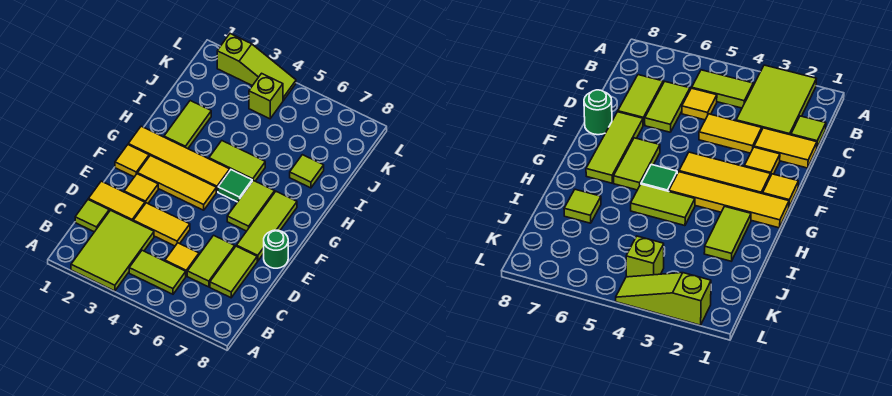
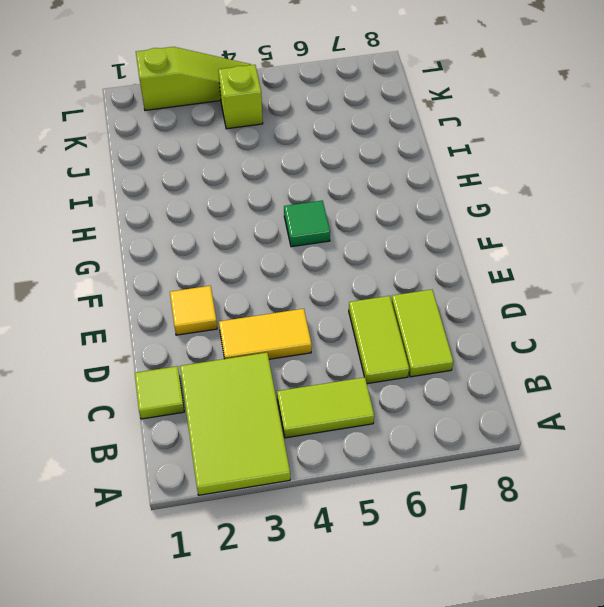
none -> yellow tile C5 level 1
none -> yellow tile D1:D2 level 1
none -> lime tile E7:G7 level 1

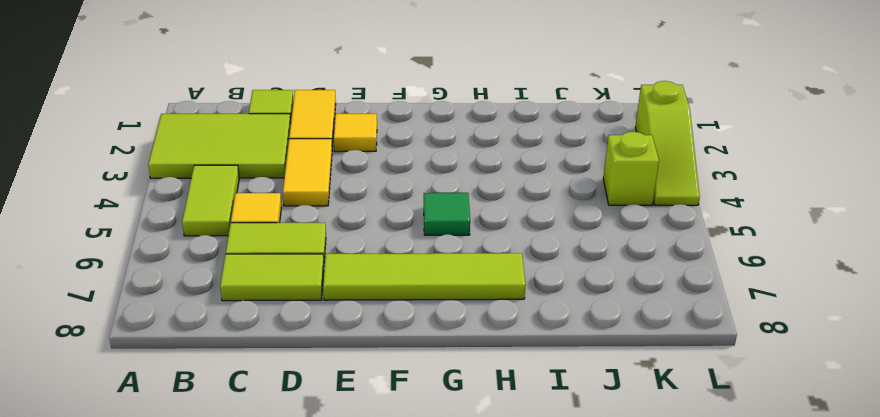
lime tile E7:H7 level 1 -> lime tile E7:G7 level 1
none -> green round brick E8 level 1
none -> yellow tile F1 level 1
none -> yellow tile F2:F4 level 1

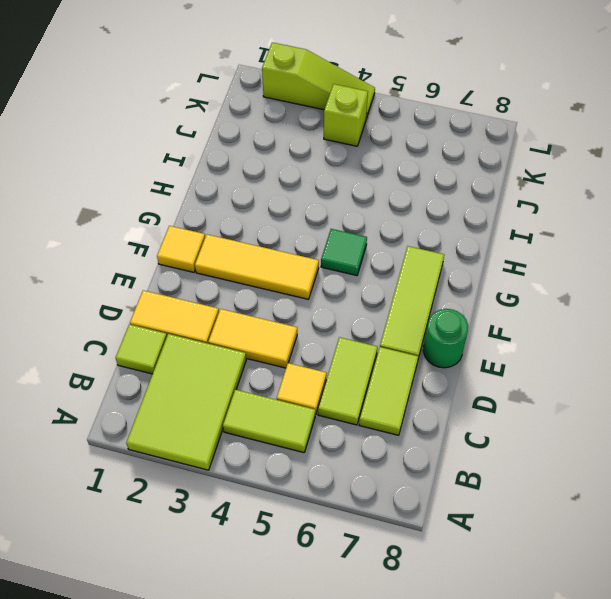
none -> yellow tile E2 level 1
none -> lime tile F6:G6 level 1
none -> yellow tile G1:G4 level 1

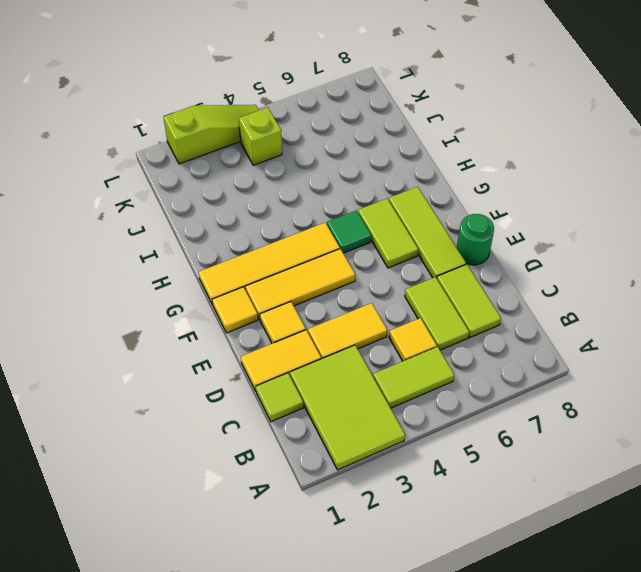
none -> lime tile H2:I2 level 1
none -> lime tile H4:H5 level 1
none -> lime tile I7 level 1

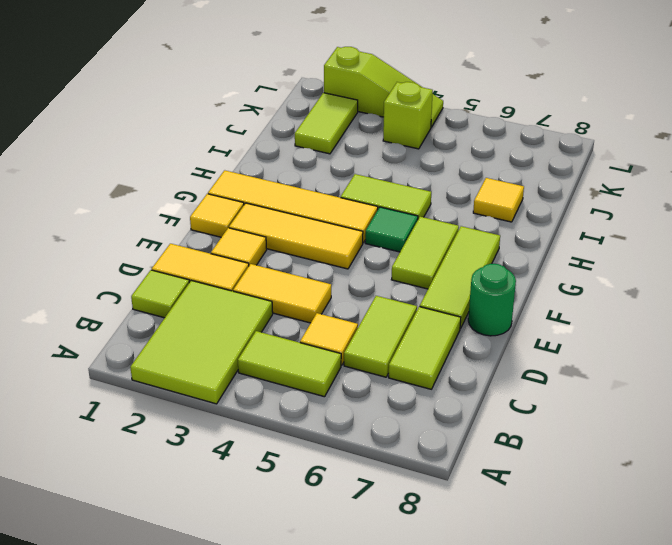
yellow tile I7 level 1 -> lime tile I7 level 1
lime tile J2:K2 level 1 -> lime tile H2:I2 level 1

